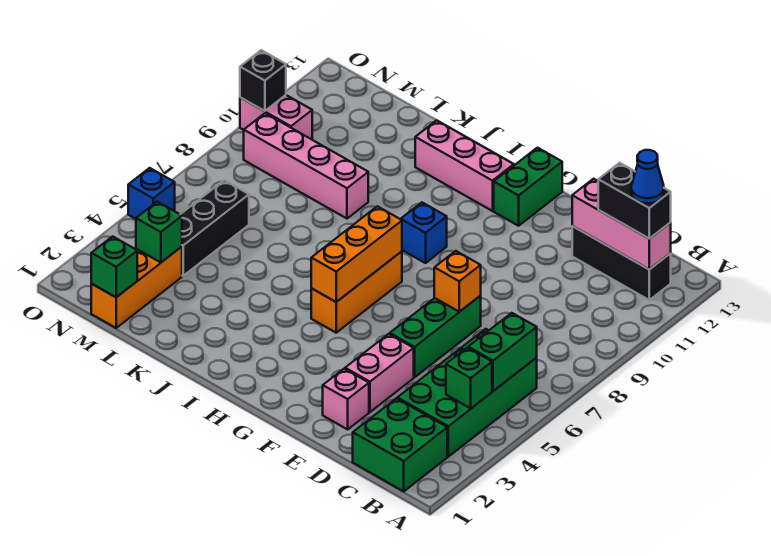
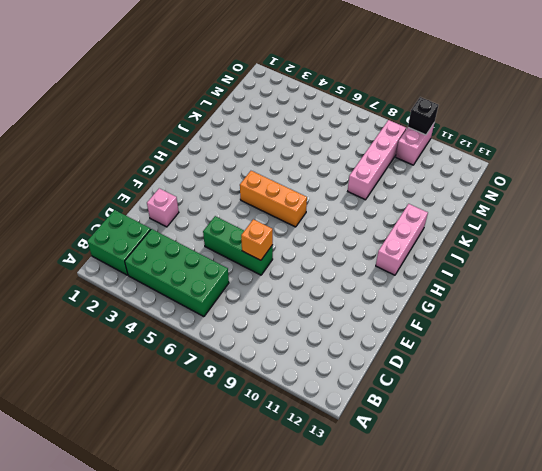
none -> black brick B12:D12 level 1
none -> pink brick E3:E4 level 1
none -> green brick G12:G13 level 1

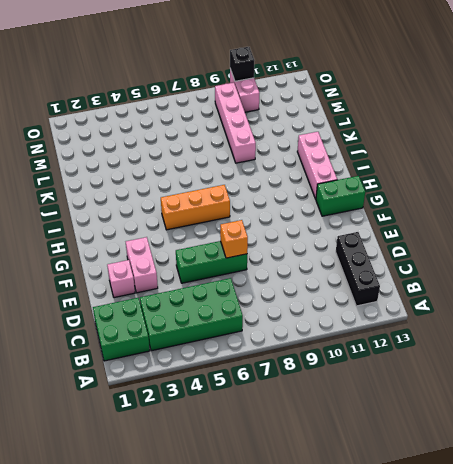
pink brick E3:F3 level 1 -> pink brick E3:E4 level 1
none -> blue brick H9 level 1
none -> orange brick M1:M3 level 1
none -> black brick M4:M6 level 1

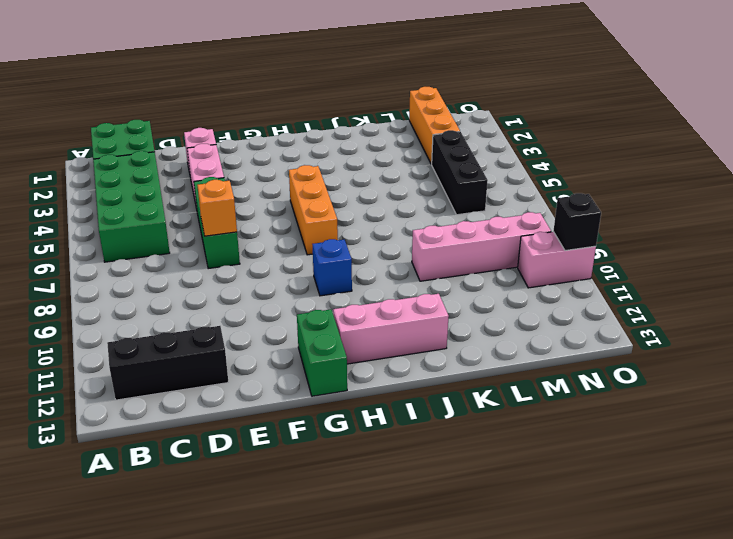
none -> blue brick O5 level 1
none -> green brick B4 level 2
none -> green brick B5:B6 level 2

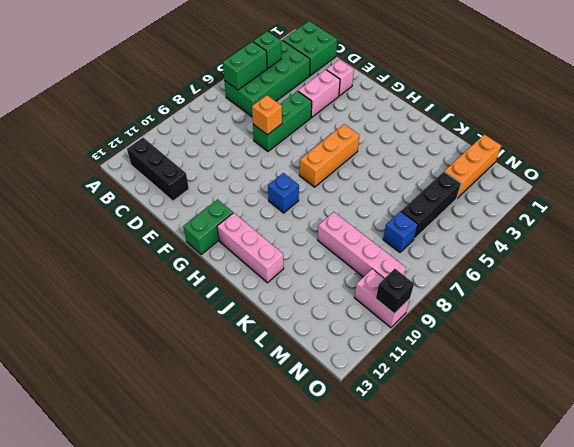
blue brick M7 level 1 -> blue brick O5 level 1
none -> pink brick B12:D12 level 2
none -> orange brick H5:H7 level 2
none -> green brick M1 level 2

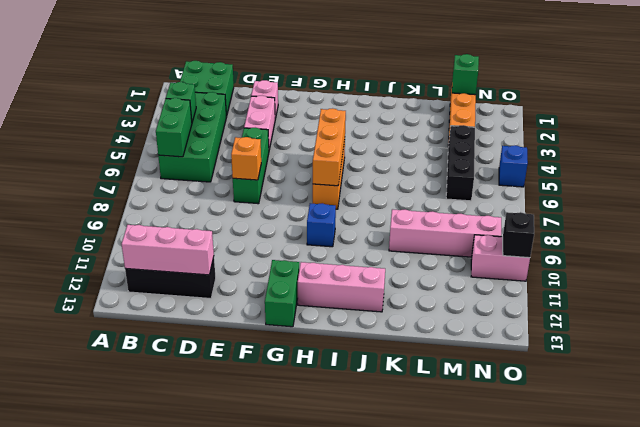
none -> green brick M3 level 2
none -> black brick B12:C12 level 3
none -> blue cone B12 level 4

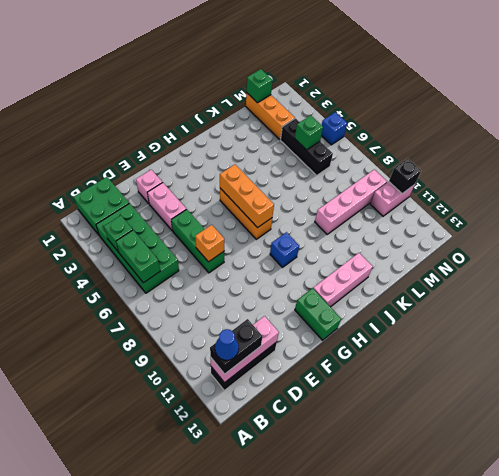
green brick M5 level 2 -> green brick M3 level 2

